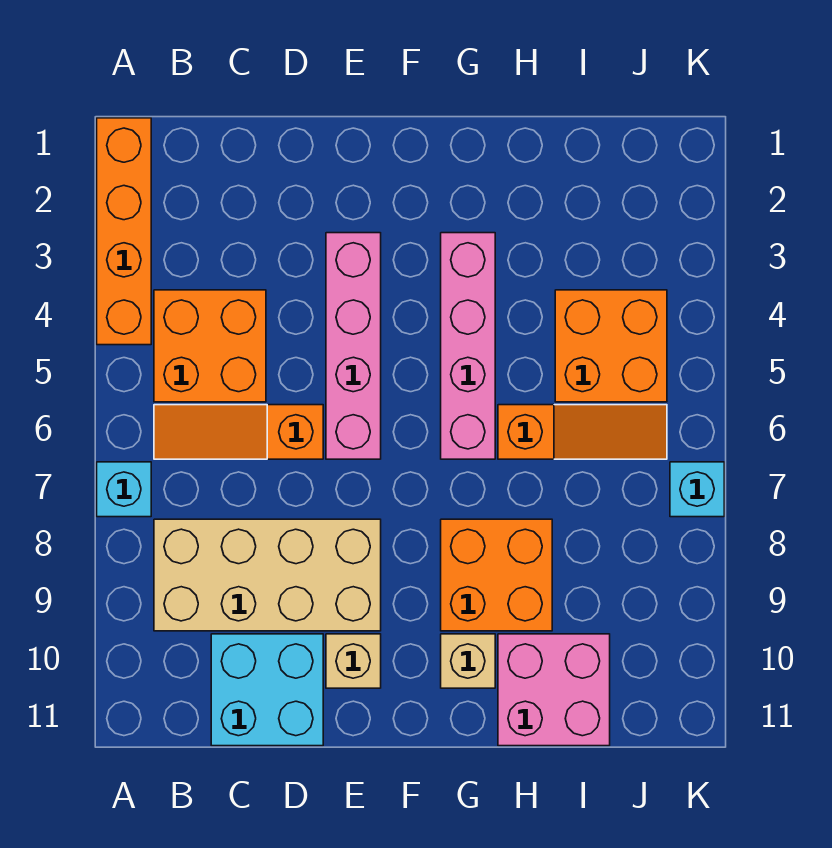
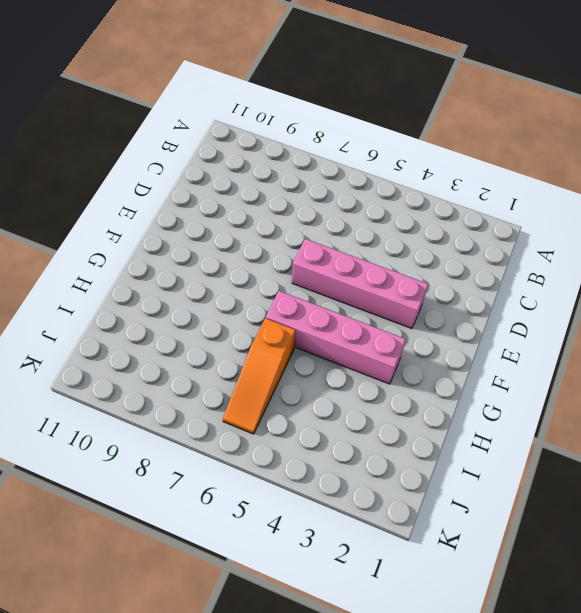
none -> orange brick A1:A4 level 1
none -> cyan brick A7 level 1
none -> orange brick B4:C5 level 1

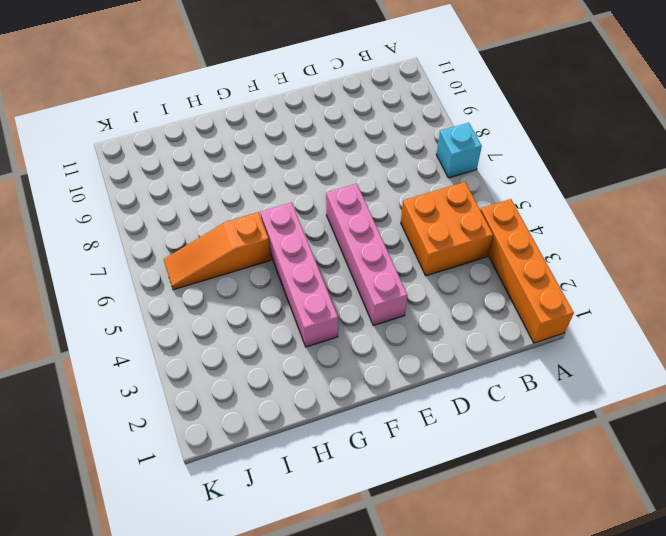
none -> orange slope B6:D6 level 1 top D
none -> tan brick B8:E9 level 1
none -> cyan brick C10:D11 level 1

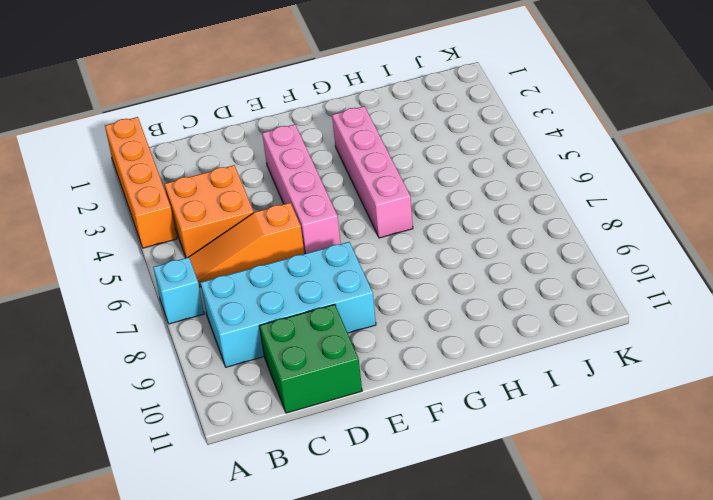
cyan brick B8:E9 level 1 -> tan brick B8:E9 level 1
green brick C10:D11 level 1 -> cyan brick C10:D11 level 1
none -> tan brick E10 level 1
none -> orange brick G8:H9 level 1
none -> tan brick G10 level 1

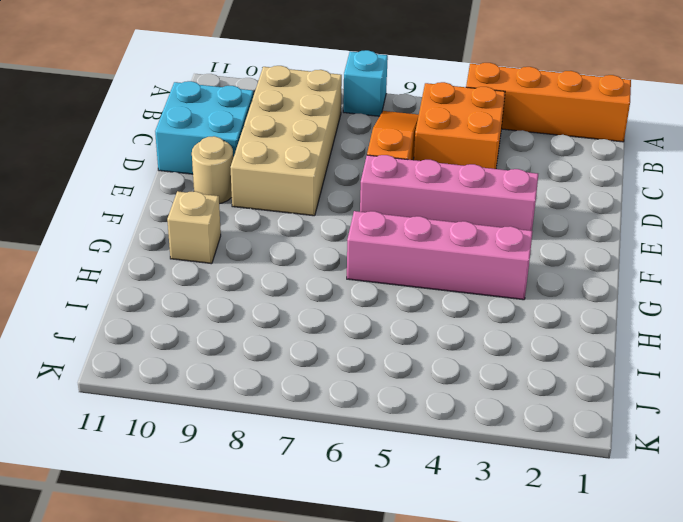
tan round brick E10 level 1 -> tan brick E10 level 1
none -> orange brick G8:H9 level 1
none -> orange slope H6:J6 level 1 top H
none -> pink brick H10:I11 level 1

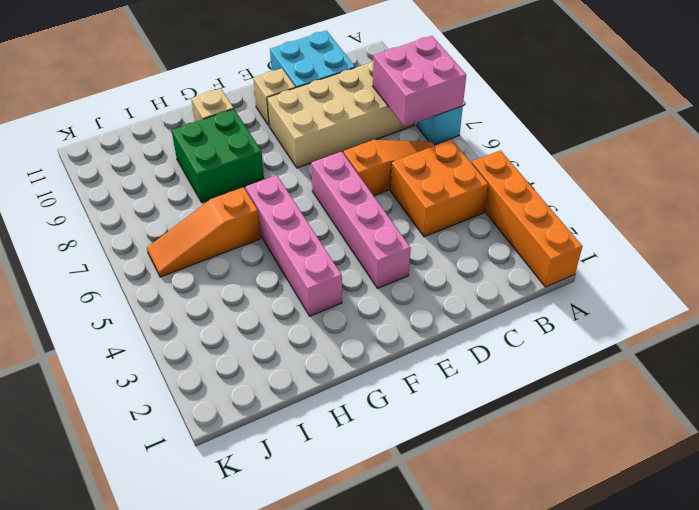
pink brick A7:B8 level 2 -> pink brick H10:I11 level 1
green brick G8:H9 level 1 -> orange brick G8:H9 level 1
none -> orange brick I4:J5 level 1
none -> cyan brick K7 level 1

